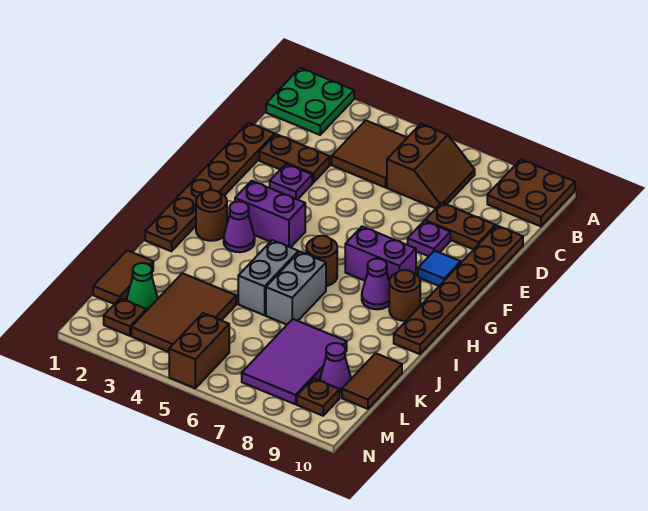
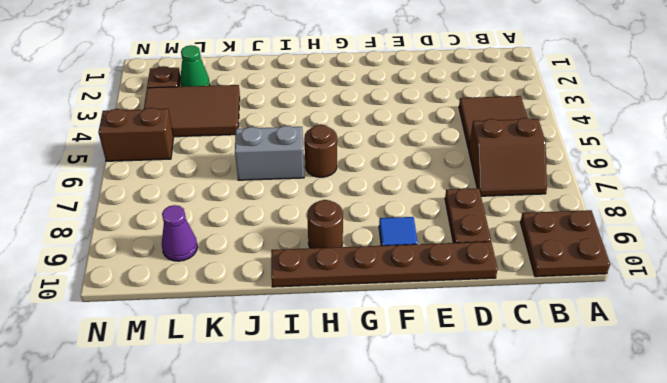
none -> green plate A1:B2 level 1
none -> brown plate D1:I1 level 1
none -> brown plate D2:D3 level 1

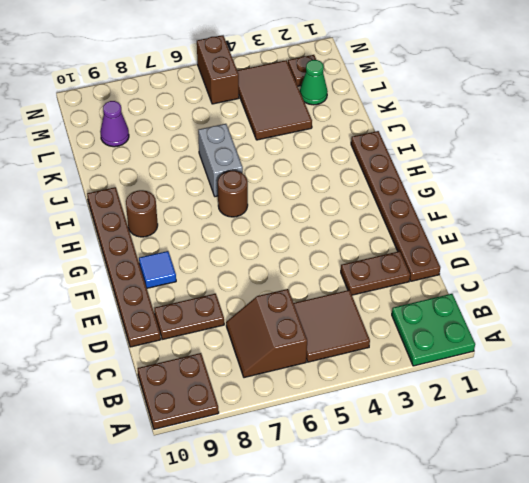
none -> purple plate E3 level 1
none -> purple plate E8 level 1
none -> purple brick G3:G4 level 1

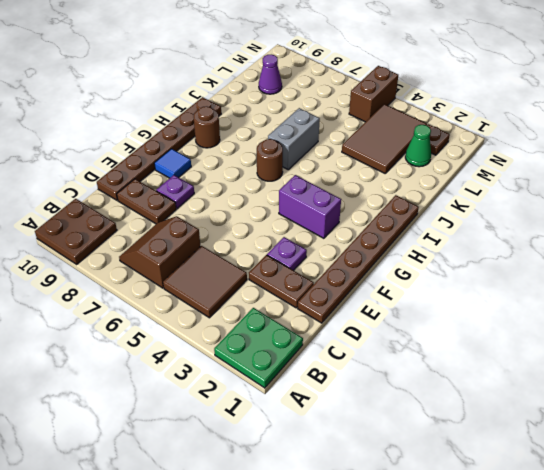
none -> purple brick G7:G8 level 1
none -> brown round brick H2 level 1
none -> purple cone H3 level 1

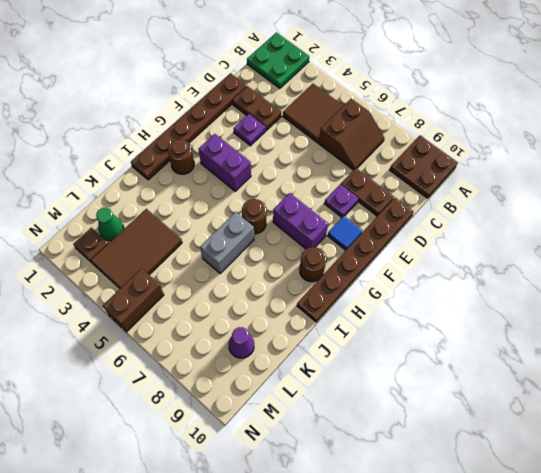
none -> purple cone H3 level 1
none -> purple cone H8 level 1
none -> grey brick I5:J5 level 1

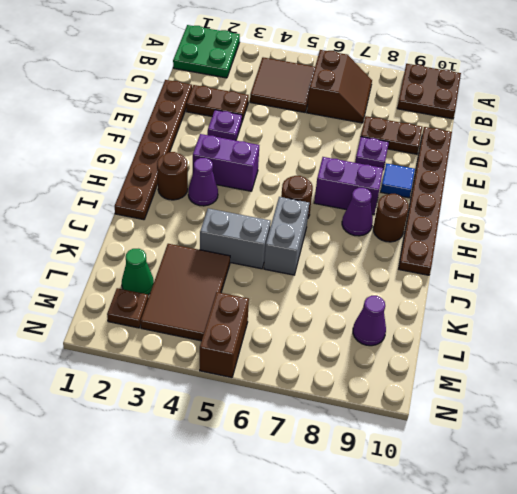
grey brick J4:J5 level 1 -> grey brick I5:J5 level 1
none -> brown tile K1:L1 level 1
none -> purple tile K7:M8 level 1
none -> brown tile K10:L10 level 1

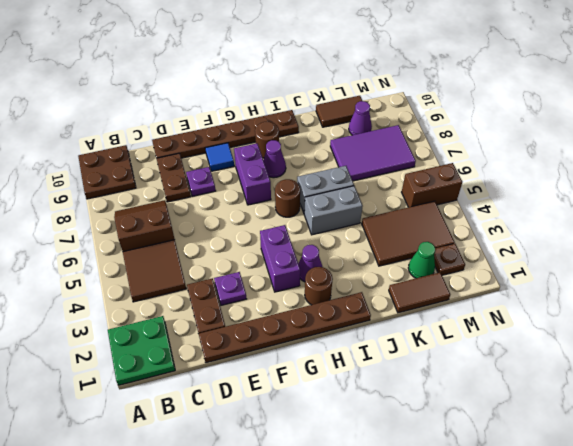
none -> brown plate M9 level 1

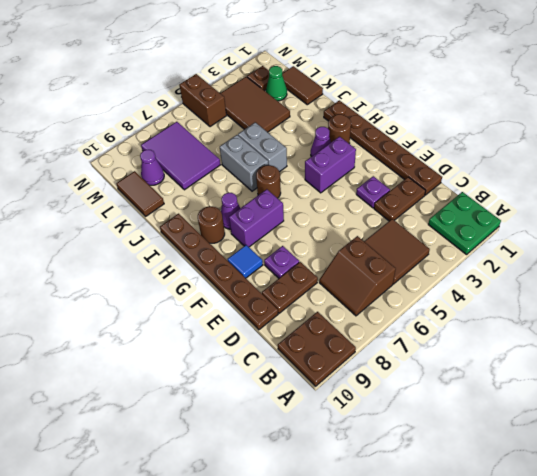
none -> brown plate M9 level 1

